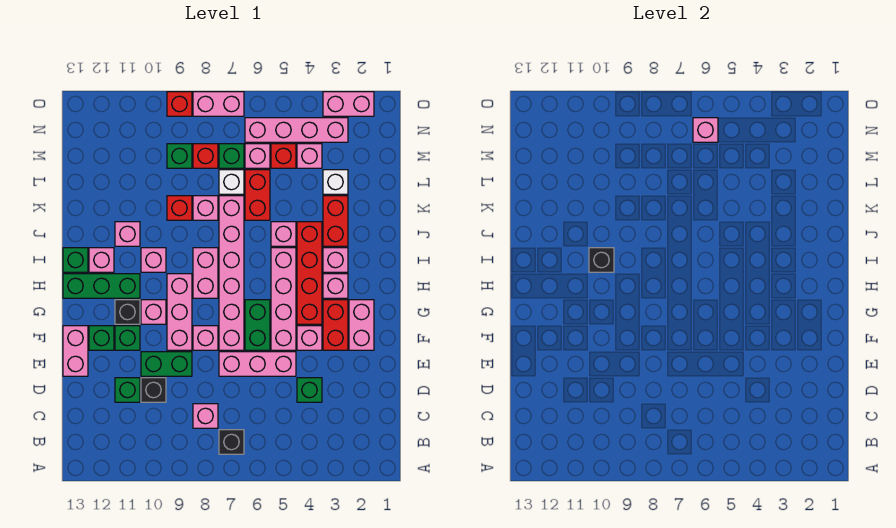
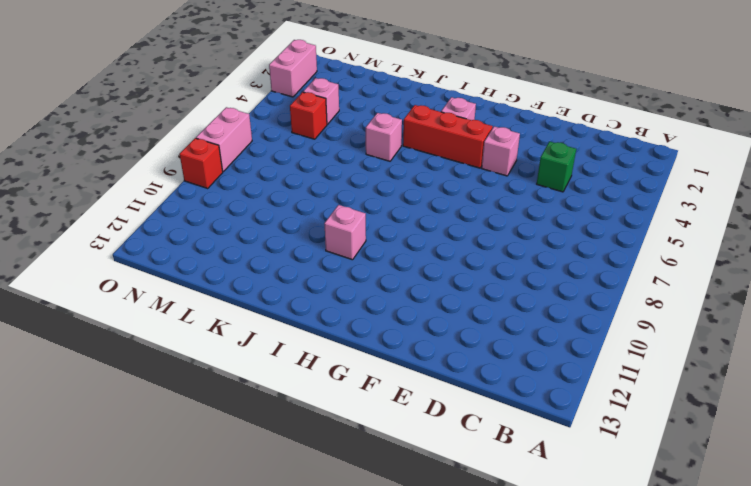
red brick G4:I4 level 1 -> red brick G4:J4 level 1
none -> black brick B7 level 1
none -> pink brick C8 level 1
none -> black brick D10 level 1
none -> green brick D11 level 1

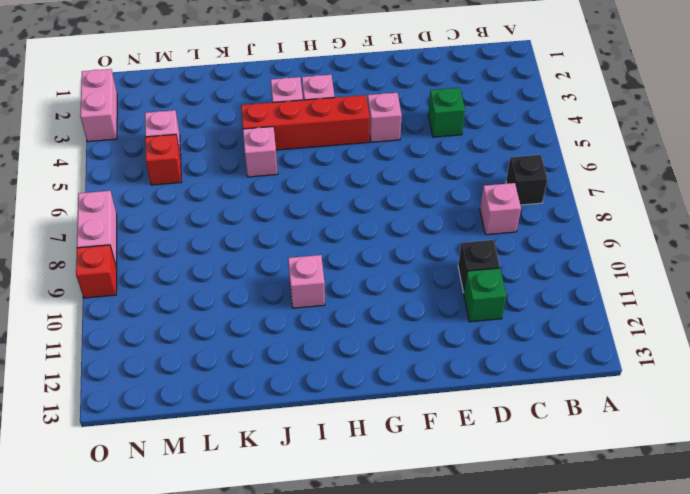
none -> pink brick E5:E7 level 1
none -> green brick E9:E10 level 1
none -> pink brick E13:F13 level 1
none -> pink brick F2:G2 level 1

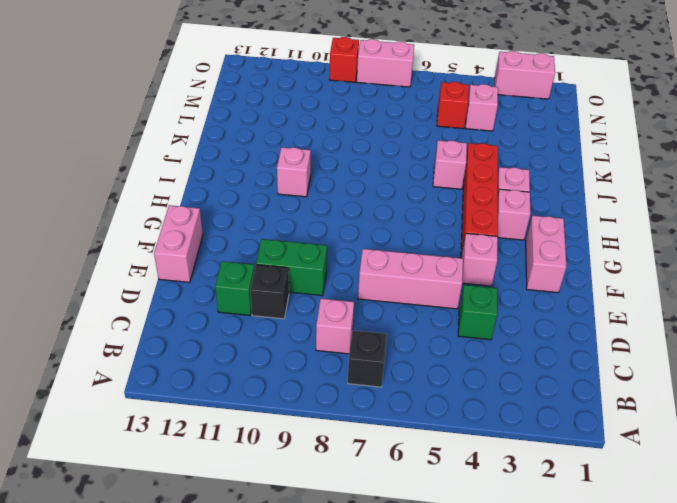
none -> red brick F3:G3 level 1
none -> pink brick F5:I5 level 1
none -> green brick F6:G6 level 1
none -> pink brick F7:K7 level 1

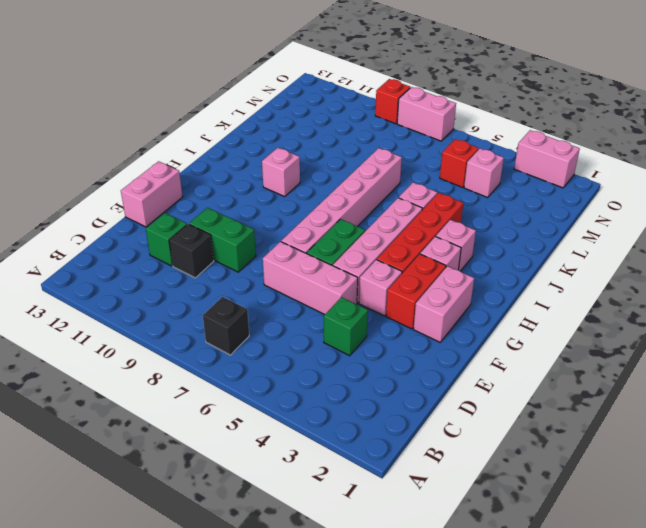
none -> pink brick C8 level 1
none -> pink brick F8 level 1
none -> pink brick F9:H9 level 1
none -> green brick F11 level 1

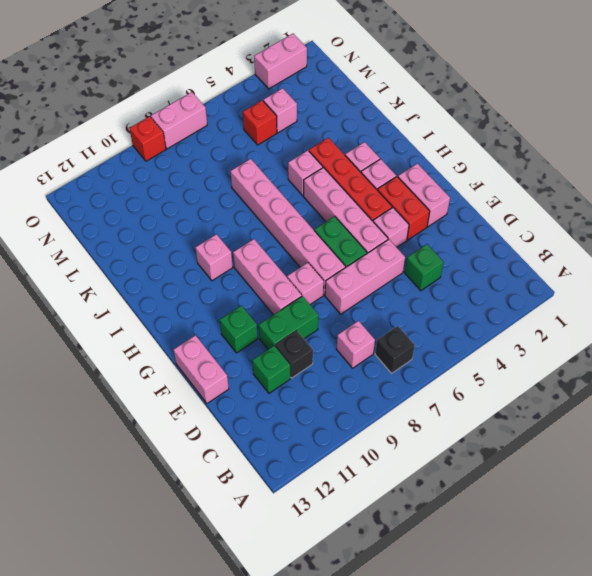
none -> green brick F12 level 1
none -> pink brick G10 level 1
none -> black brick G11 level 1
none -> pink brick H8:I8 level 1

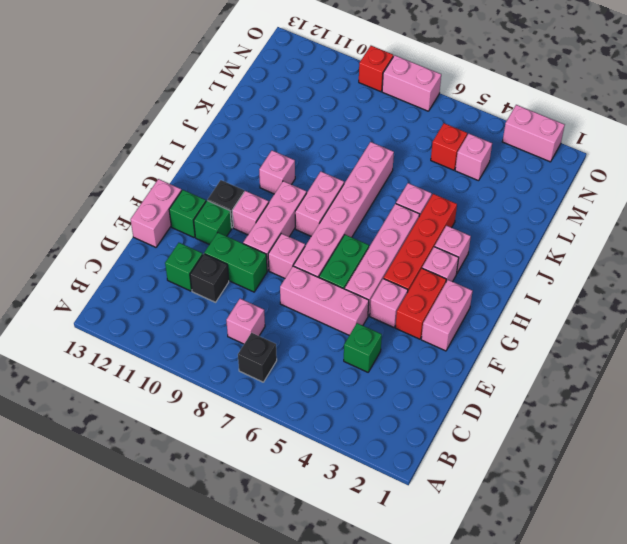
none -> green brick H11:H13 level 1
none -> pink brick I12 level 1
none -> green brick I13 level 1
none -> red brick J3:K3 level 1

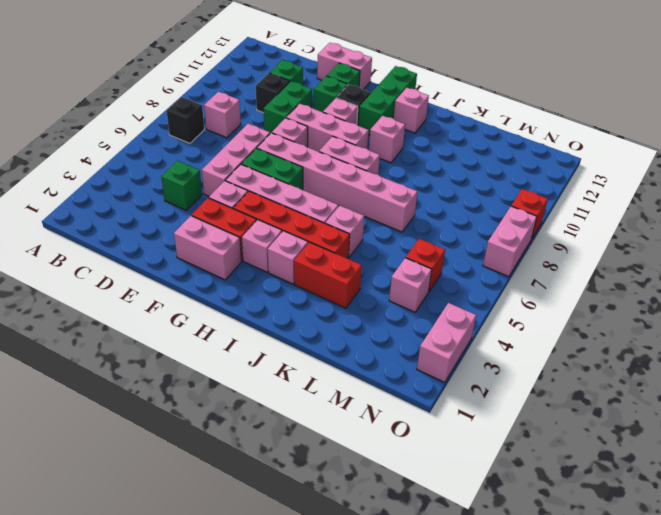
none -> green brick I13 level 1
none -> pink brick J11 level 1
none -> red brick K6:L6 level 1
none -> pink brick K8 level 1

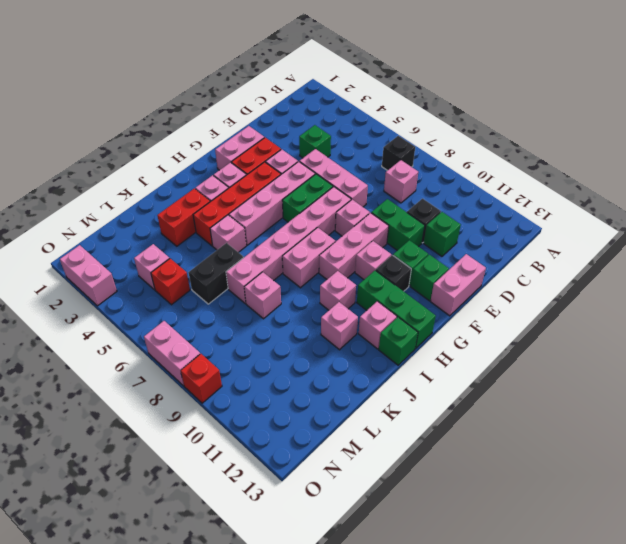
black brick K6:L6 level 1 -> red brick K6:L6 level 1
none -> red brick K9 level 1
none -> white brick L3 level 1
none -> white brick L7 level 1
none -> pink brick M6 level 1

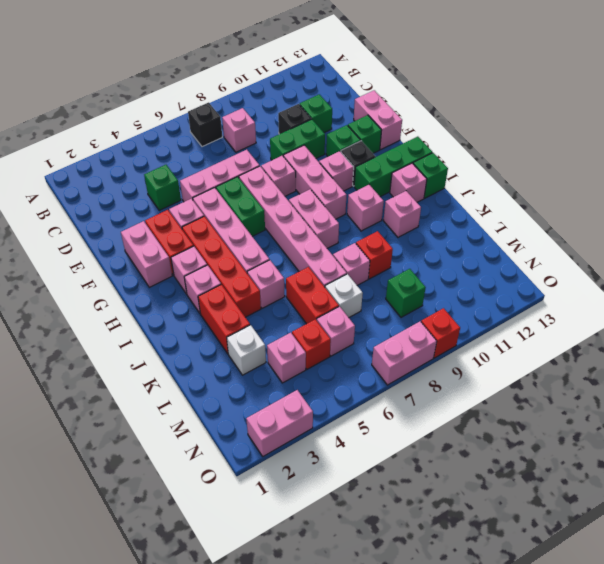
none -> green brick M7 level 1
none -> red brick M8 level 1
none -> pink brick N3:N6 level 1
none -> black brick I10 level 2

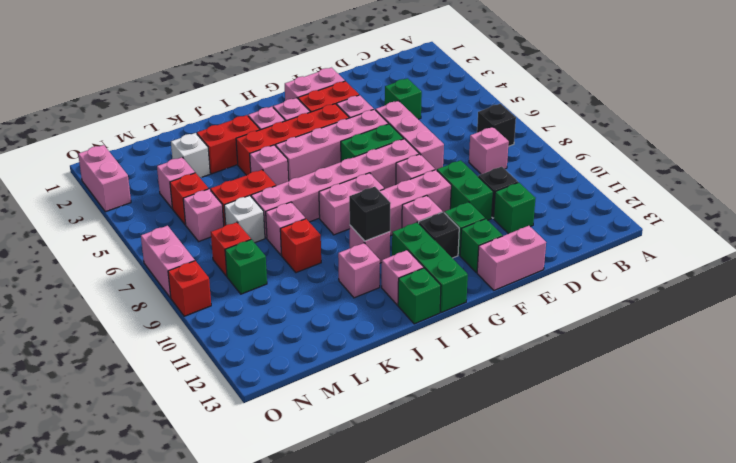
none -> green brick M7 level 1
none -> pink brick N3:N6 level 1
none -> pink brick N6 level 2

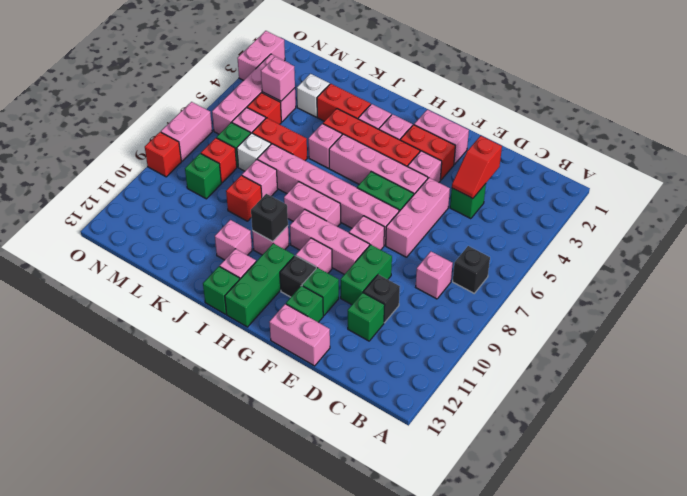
red slope D3:D4 level 2 top 3 -> none
pink brick M4 level 2 -> pink brick N6 level 2

